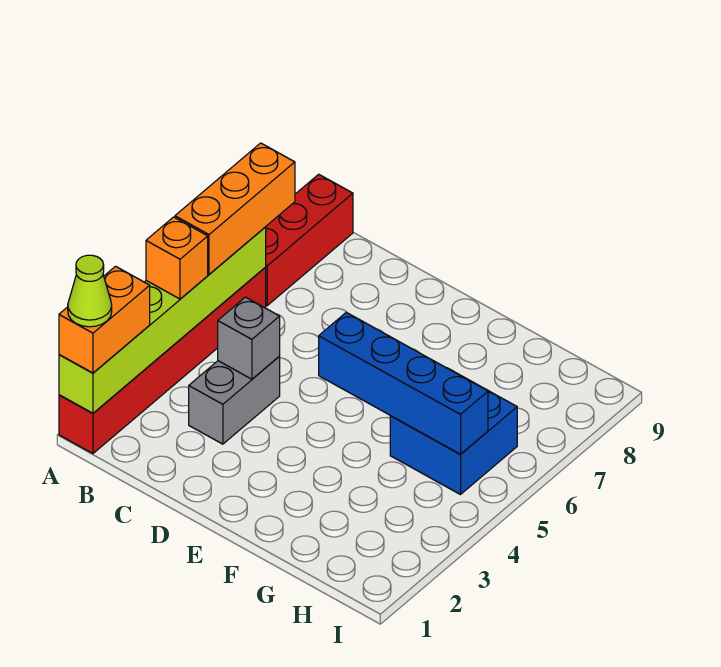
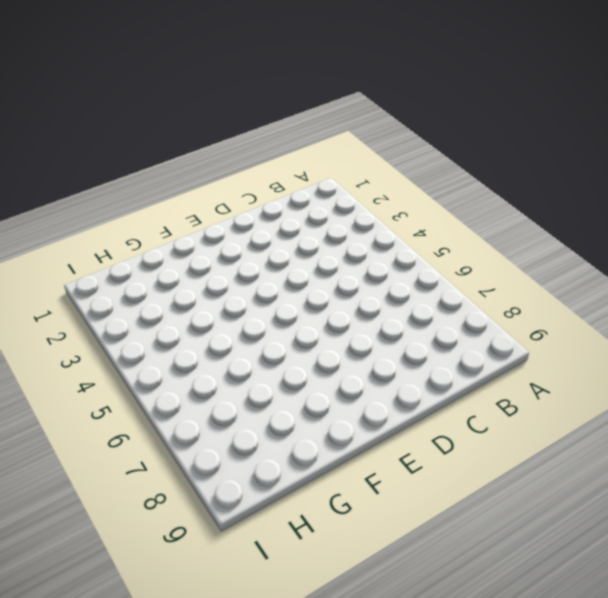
none -> red brick A1:A6 level 1
none -> red brick A7:A9 level 1

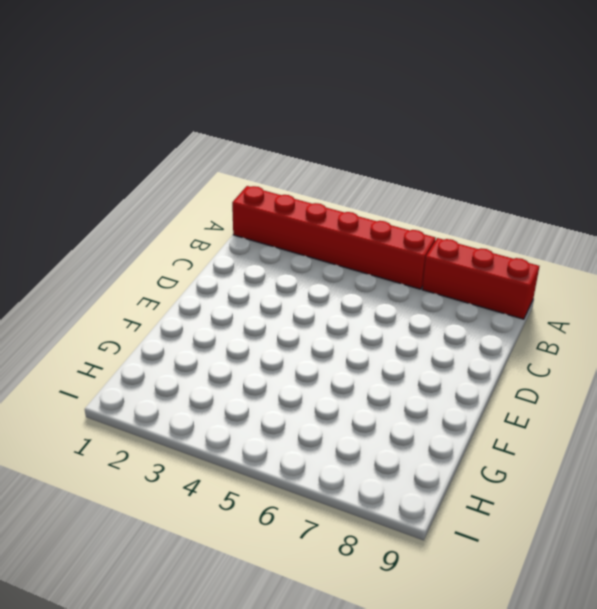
none -> grey brick C3:C4 level 1
none -> blue brick G5:H6 level 1

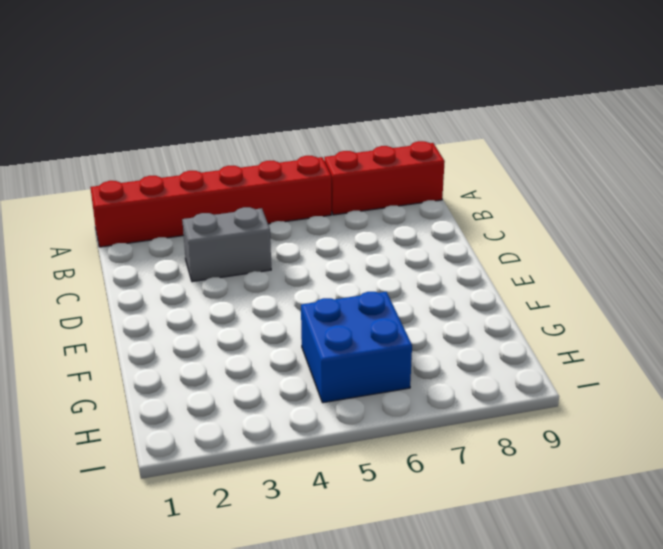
none -> lime brick A1:A6 level 2
none -> grey brick C4 level 2

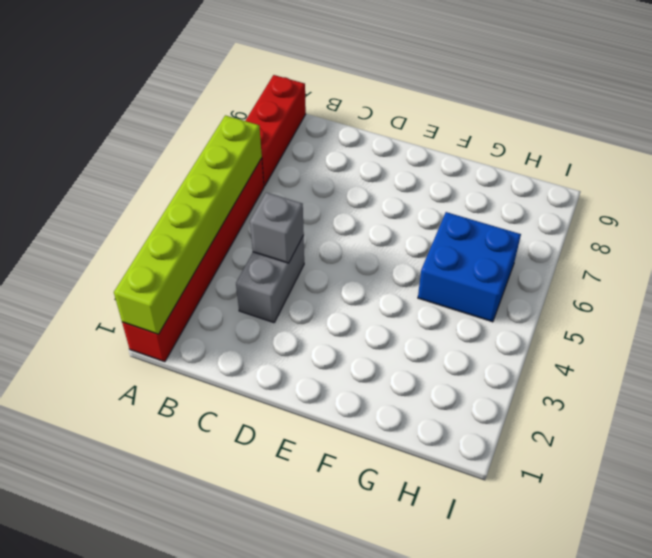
none -> blue brick E5:H5 level 2
none -> orange brick A1:A2 level 3

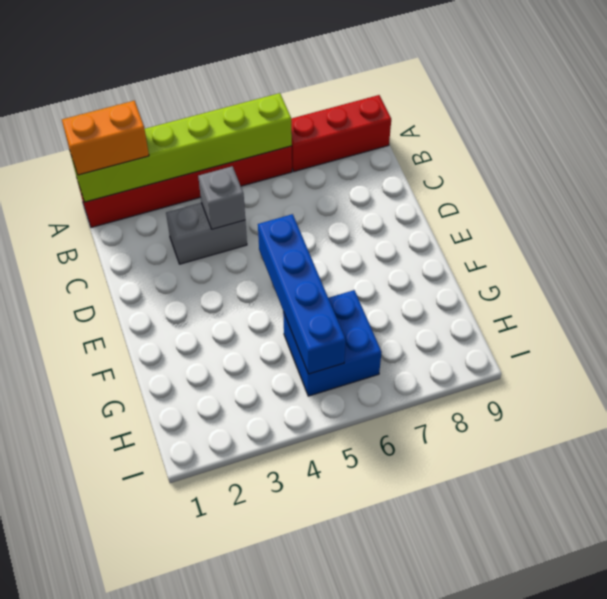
none -> orange brick A4 level 3
none -> orange brick A5:A7 level 3

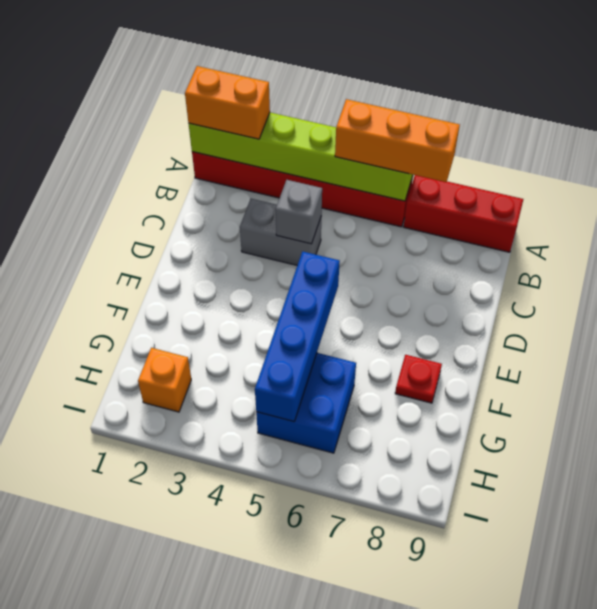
red plate F8 level 1 -> none
orange brick H2 level 1 -> orange brick A4 level 3
none -> lime cone A1 level 4

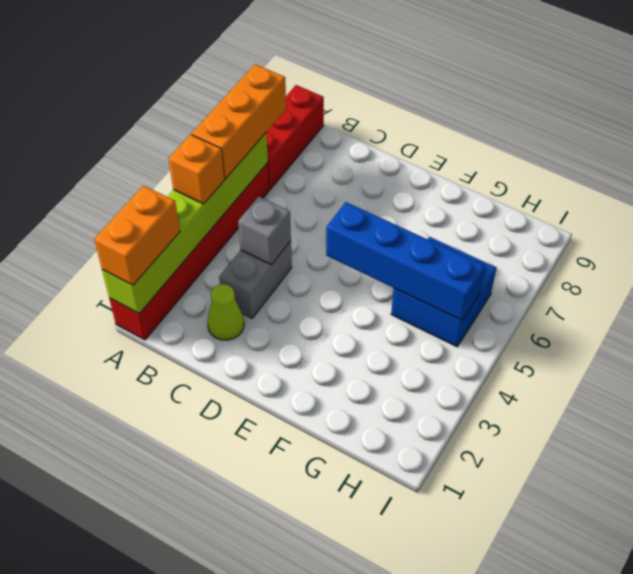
lime cone C2 level 1 -> lime cone A1 level 4

